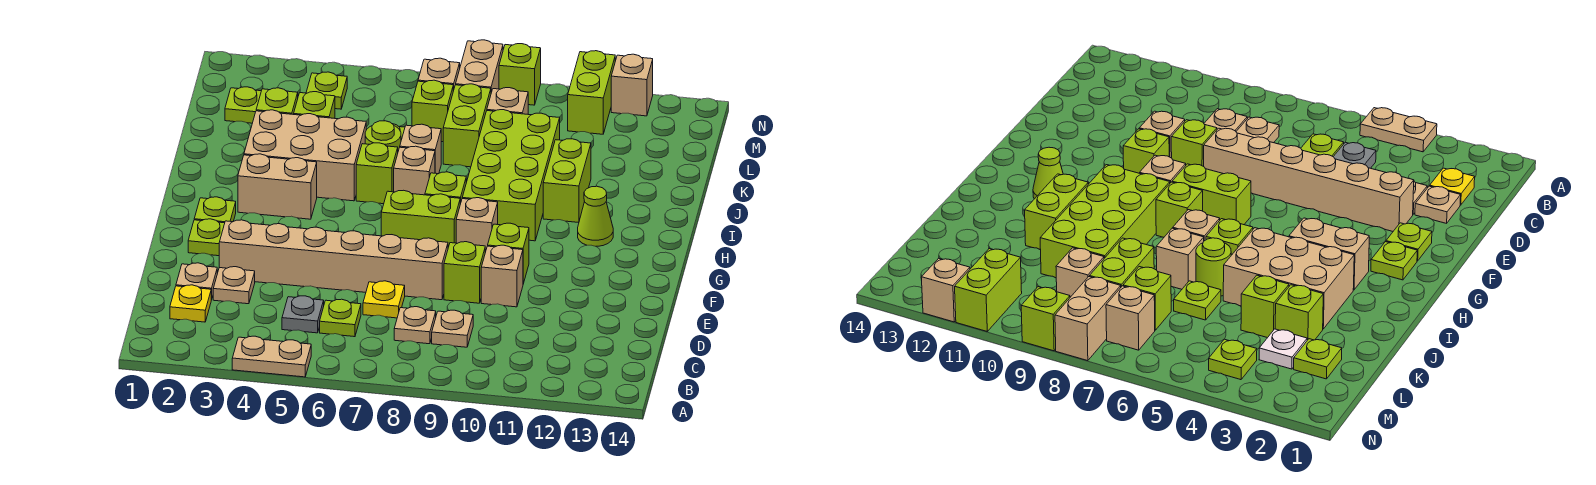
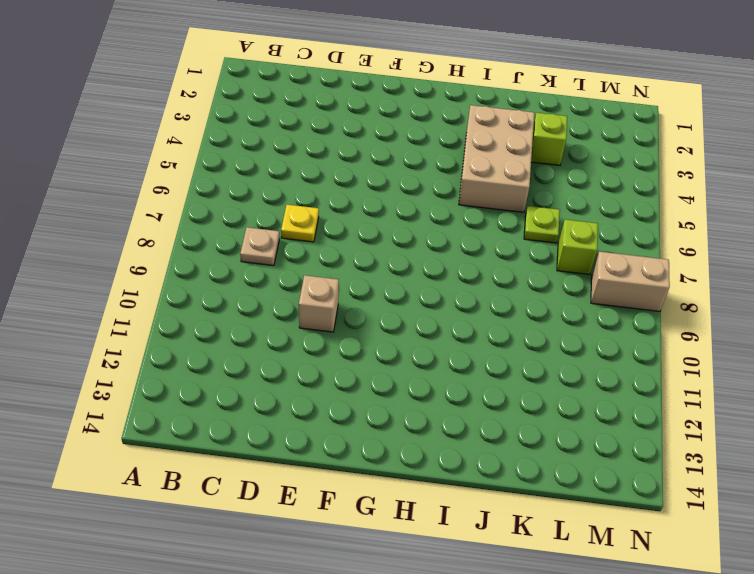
none -> tan plate A4:A5 level 1
none -> yellow plate C2 level 1
none -> grey plate C5 level 1
none -> lime plate C6 level 1

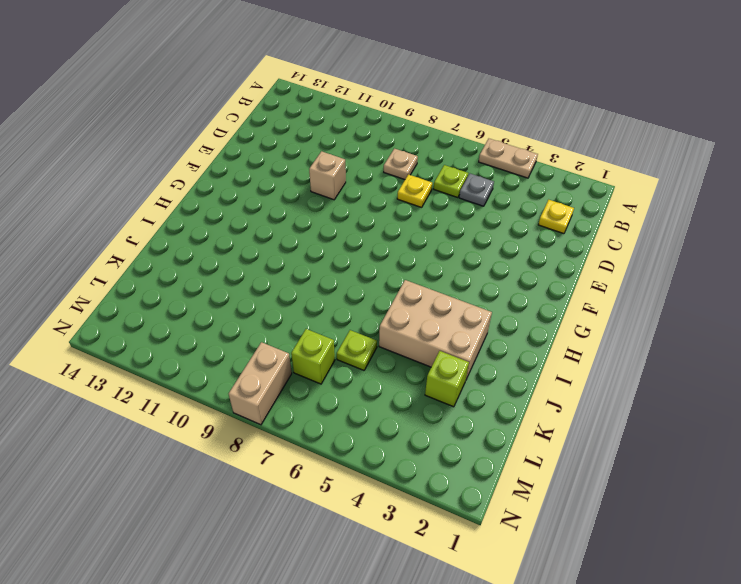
none -> tan plate C9 level 1
none -> tan plate D2 level 1
none -> tan plate D3 level 1
none -> tan brick E3:E8 level 1

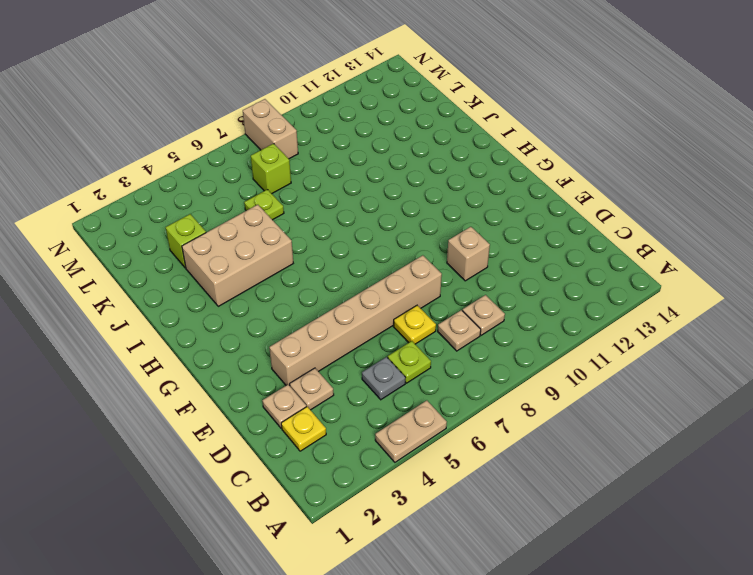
none -> lime brick E9 level 1
none -> lime plate F2 level 1
none -> lime brick F10 level 1
none -> lime plate G2 level 1

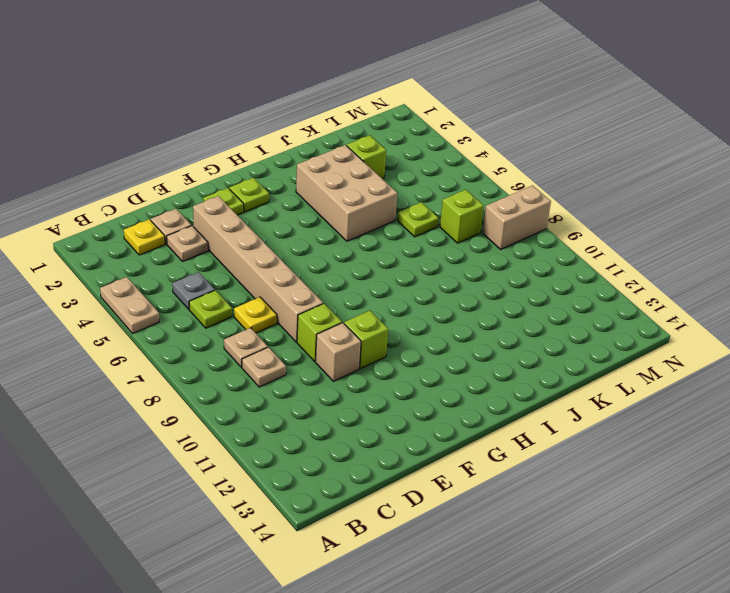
none -> lime brick G7:G8 level 1
none -> tan brick G9 level 1
none -> tan brick H3:H4 level 1
none -> lime brick H8 level 1

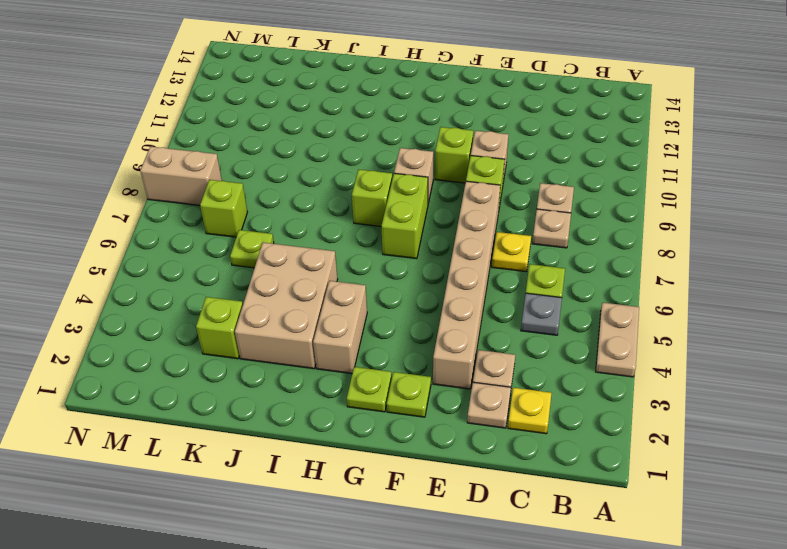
none -> lime brick H9:K10 level 1
none -> lime cone H12 level 1
none -> lime brick I6 level 1
none -> tan brick I7 level 1

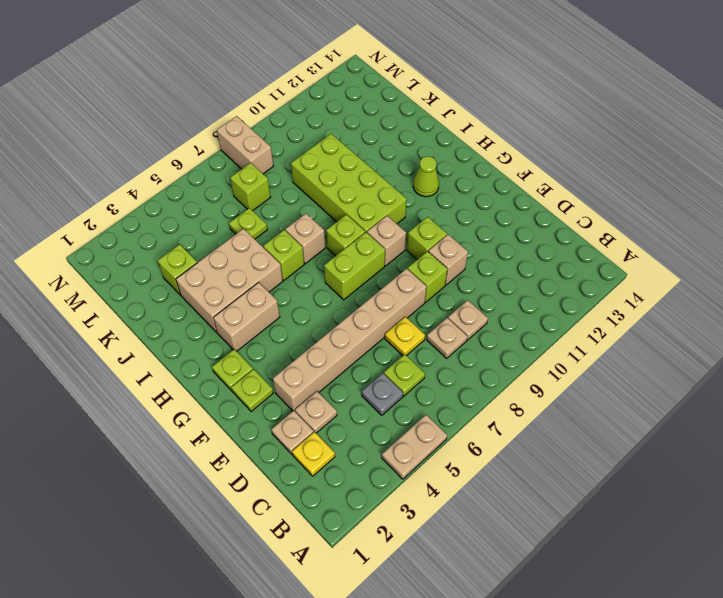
none -> lime brick I11:J11 level 1
none -> lime round brick J6 level 1
none -> tan brick J7 level 1
none -> lime brick K4 level 1

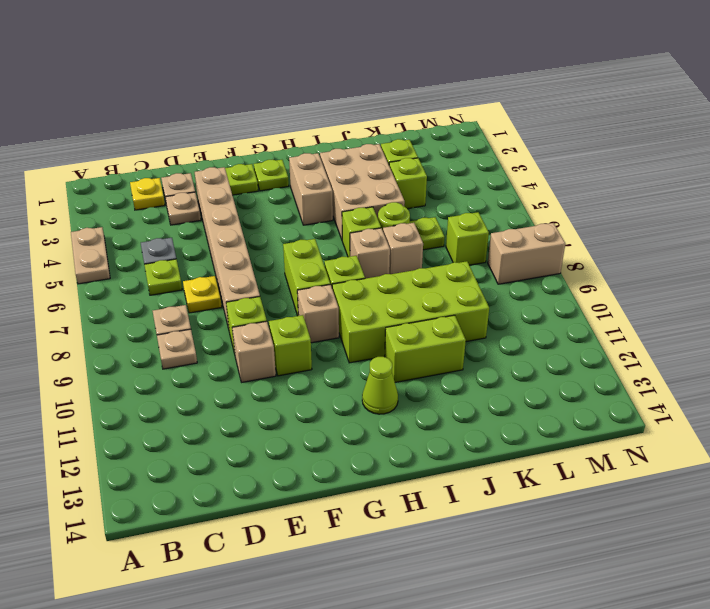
none -> lime brick K8:L8 level 1
none -> lime plate L2 level 1
none -> white plate L3 level 1
none -> tan brick L9 level 1

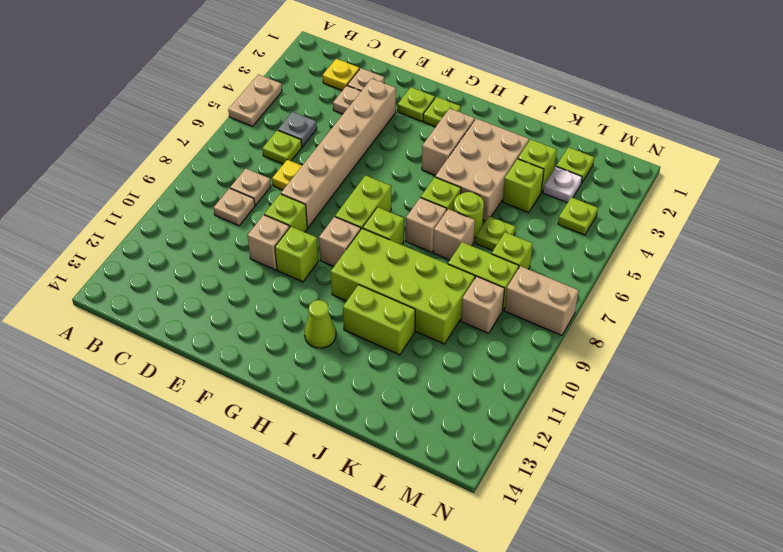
none -> tan brick M7 level 1
none -> lime brick M11:N11 level 1
none -> lime brick N9 level 1
none -> tan brick N12 level 1

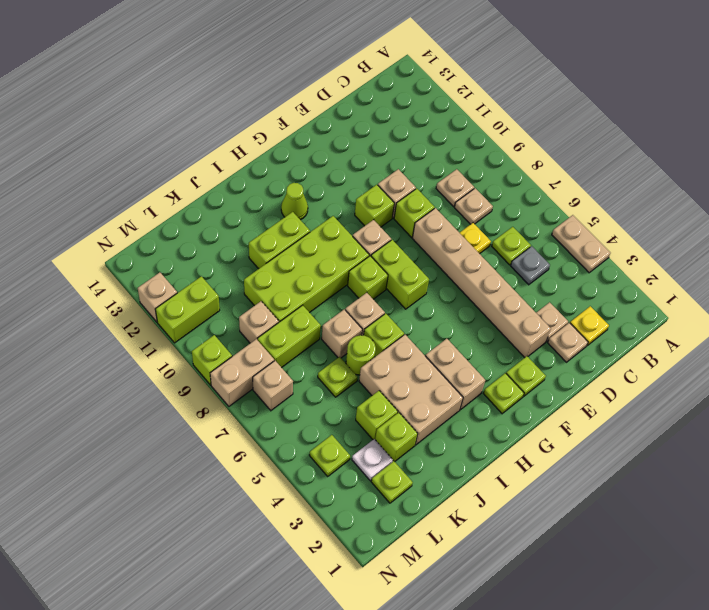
none -> lime brick L7 level 1

